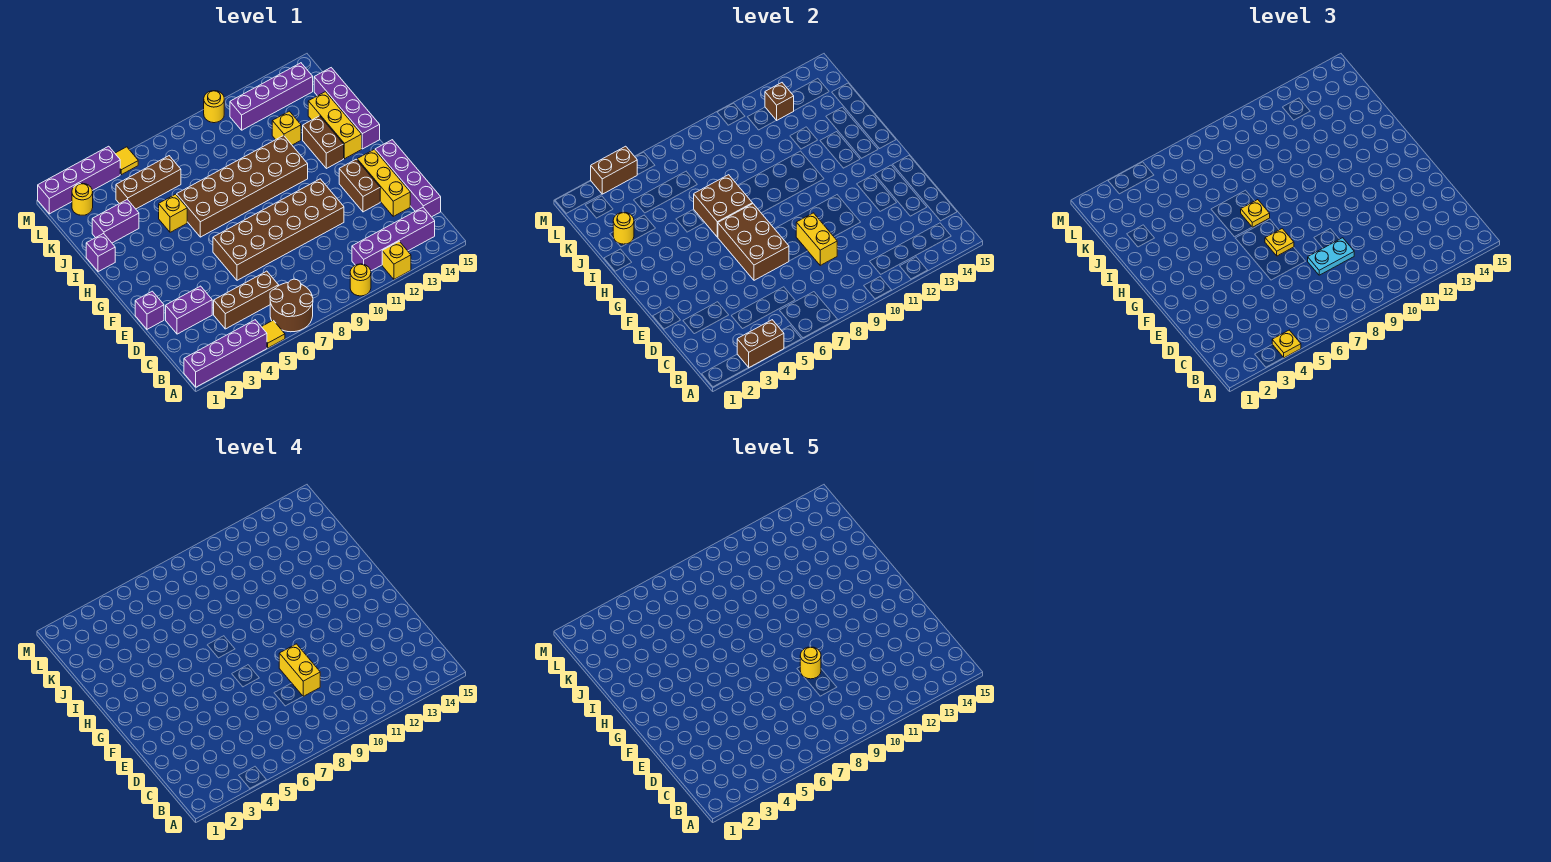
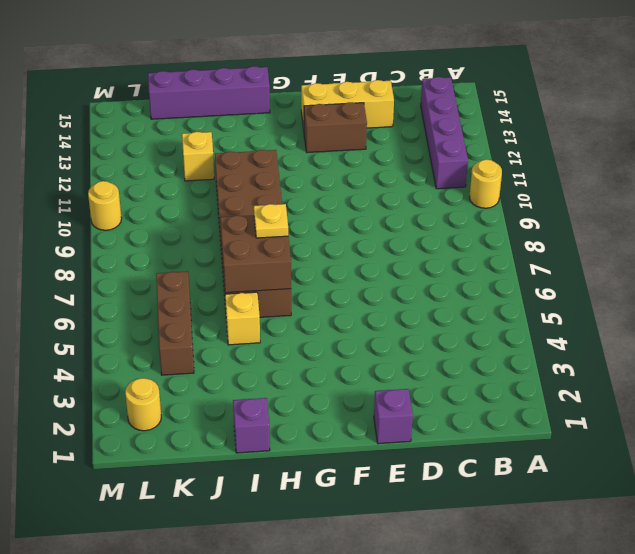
none -> purple brick A1:A4 level 1
none -> yellow tile A5 level 1
none -> brown round brick A6:B7 level 1
none -> yellow brick A12 level 1

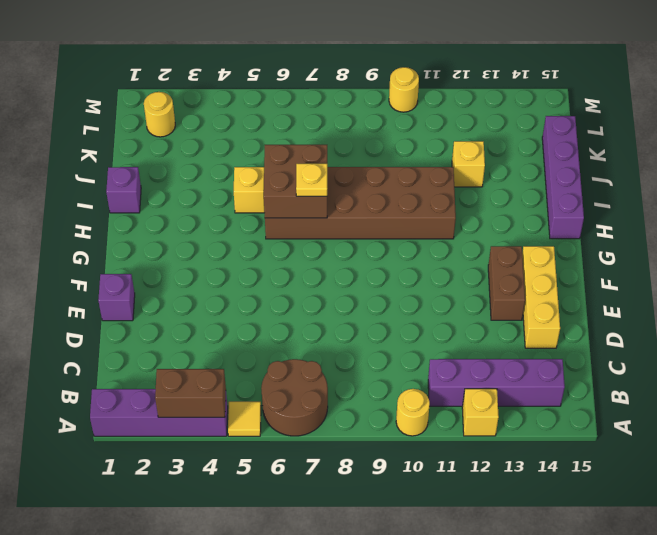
none -> brown brick C4:C6 level 1
none -> purple brick C15:F15 level 1
none -> purple brick D2:D3 level 1
none -> brown brick E6:F11 level 1

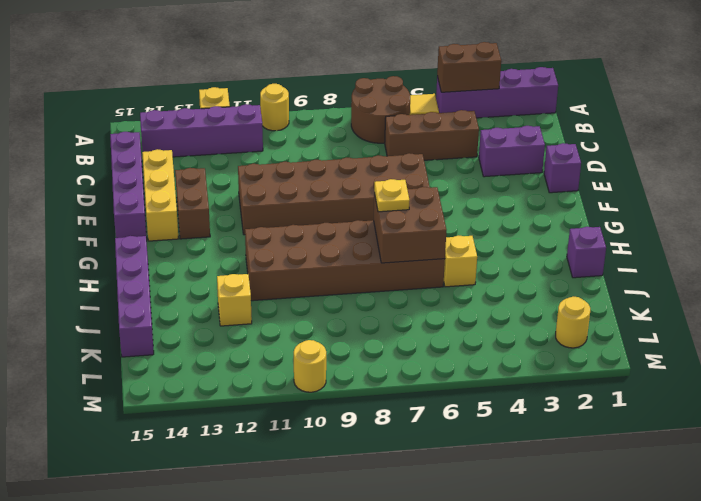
none -> brown brick H13:I13 level 1
none -> yellow brick H14:J14 level 1
none -> purple brick J2:J3 level 1
none -> brown brick K4:K6 level 1

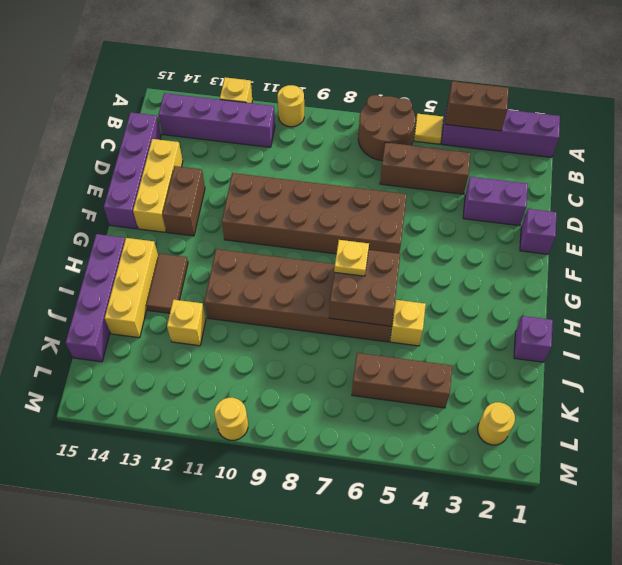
brown tile H13:I13 level 1 -> brown brick H13:I13 level 1
none -> purple brick J2:J3 level 1
none -> purple brick L11:L14 level 1
none -> purple brick M1:M4 level 1
none -> yellow tile M5 level 1

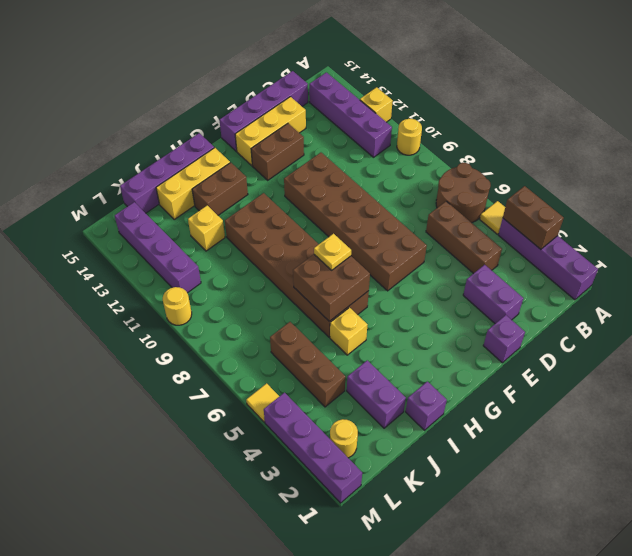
none -> yellow brick D9:E9 level 2
none -> brown brick E6:G7 level 2
none -> yellow round brick J2 level 2
none -> brown brick L12 level 2

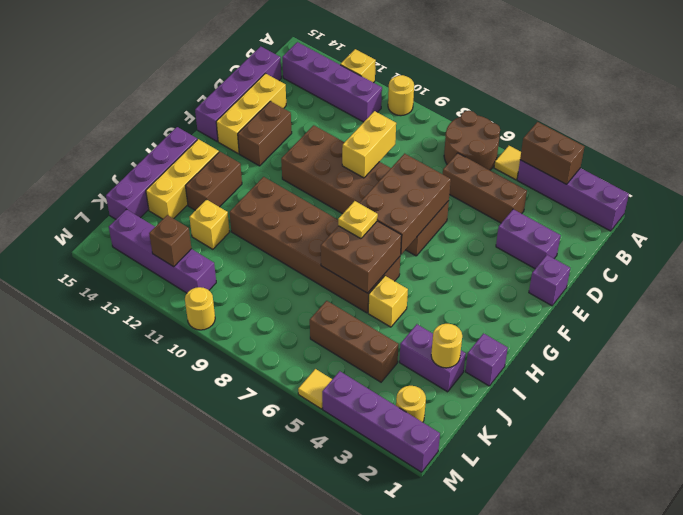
none -> brown brick M3:M4 level 2
none -> yellow plate A4 level 3
none -> cyan plate D8:D9 level 3
none -> yellow plate F7 level 3

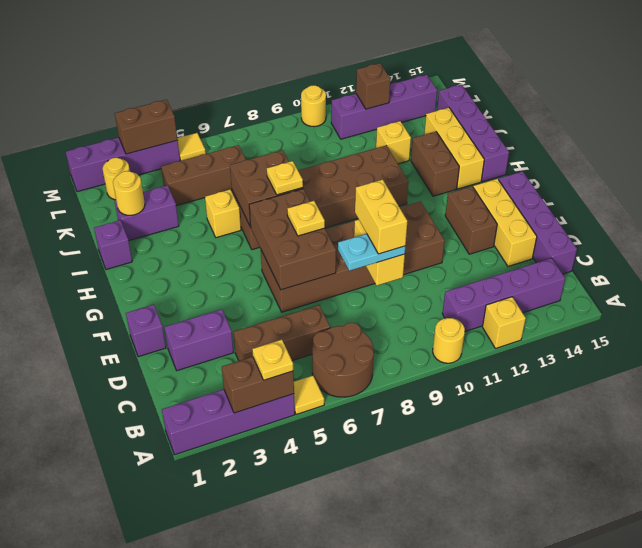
none -> yellow round brick E9 level 5

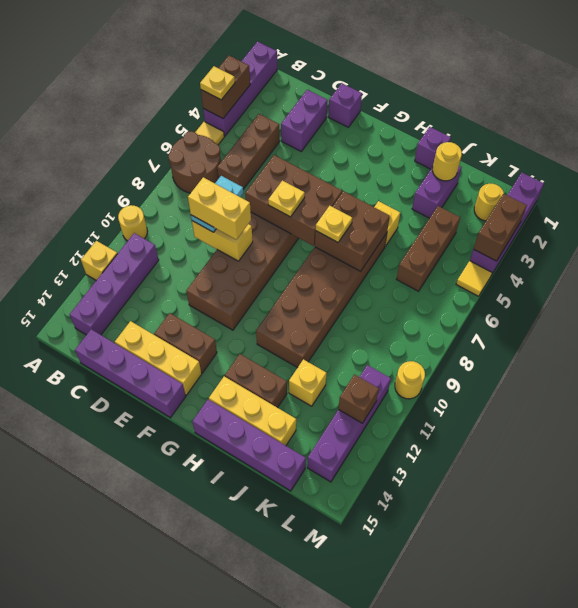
none -> yellow round brick E9 level 5

